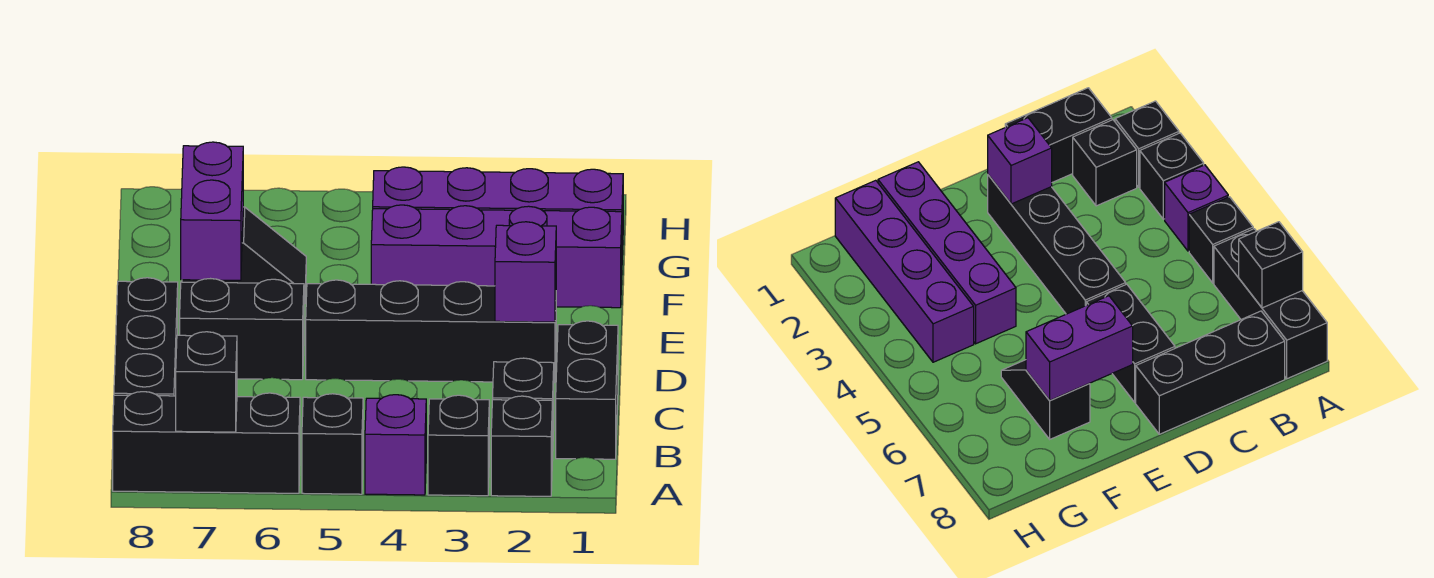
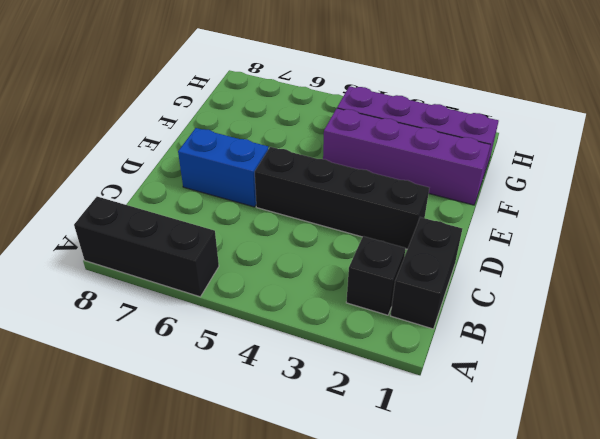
blue brick D6:D7 level 1 -> black brick D6:D7 level 1
none -> black brick A2 level 1
none -> black brick A3 level 1
none -> purple brick A4 level 1

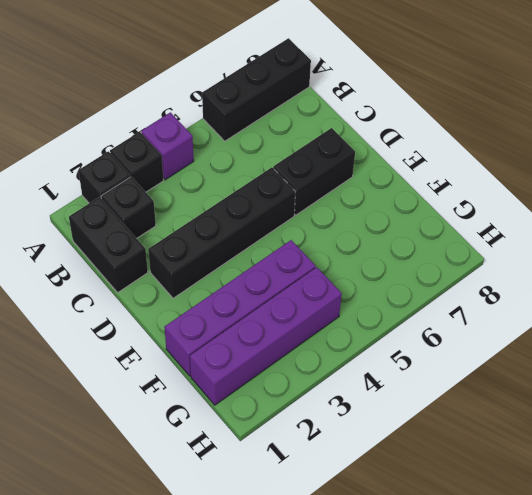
none -> black brick A5 level 1
none -> black brick B8:D8 level 1
none -> black slope F6:F7 level 1 top 7

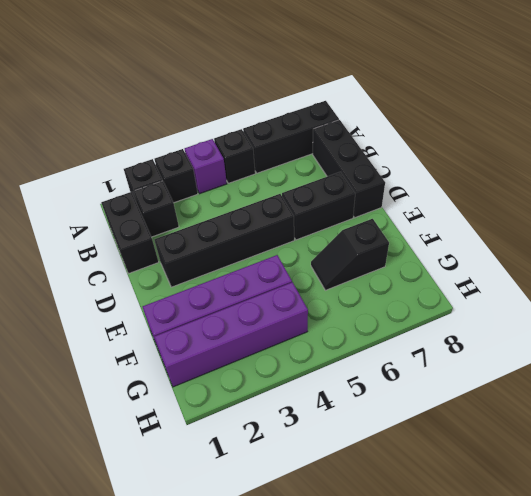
none -> black brick A7 level 2
none -> purple brick D2 level 2
none -> purple brick E7:F7 level 2

